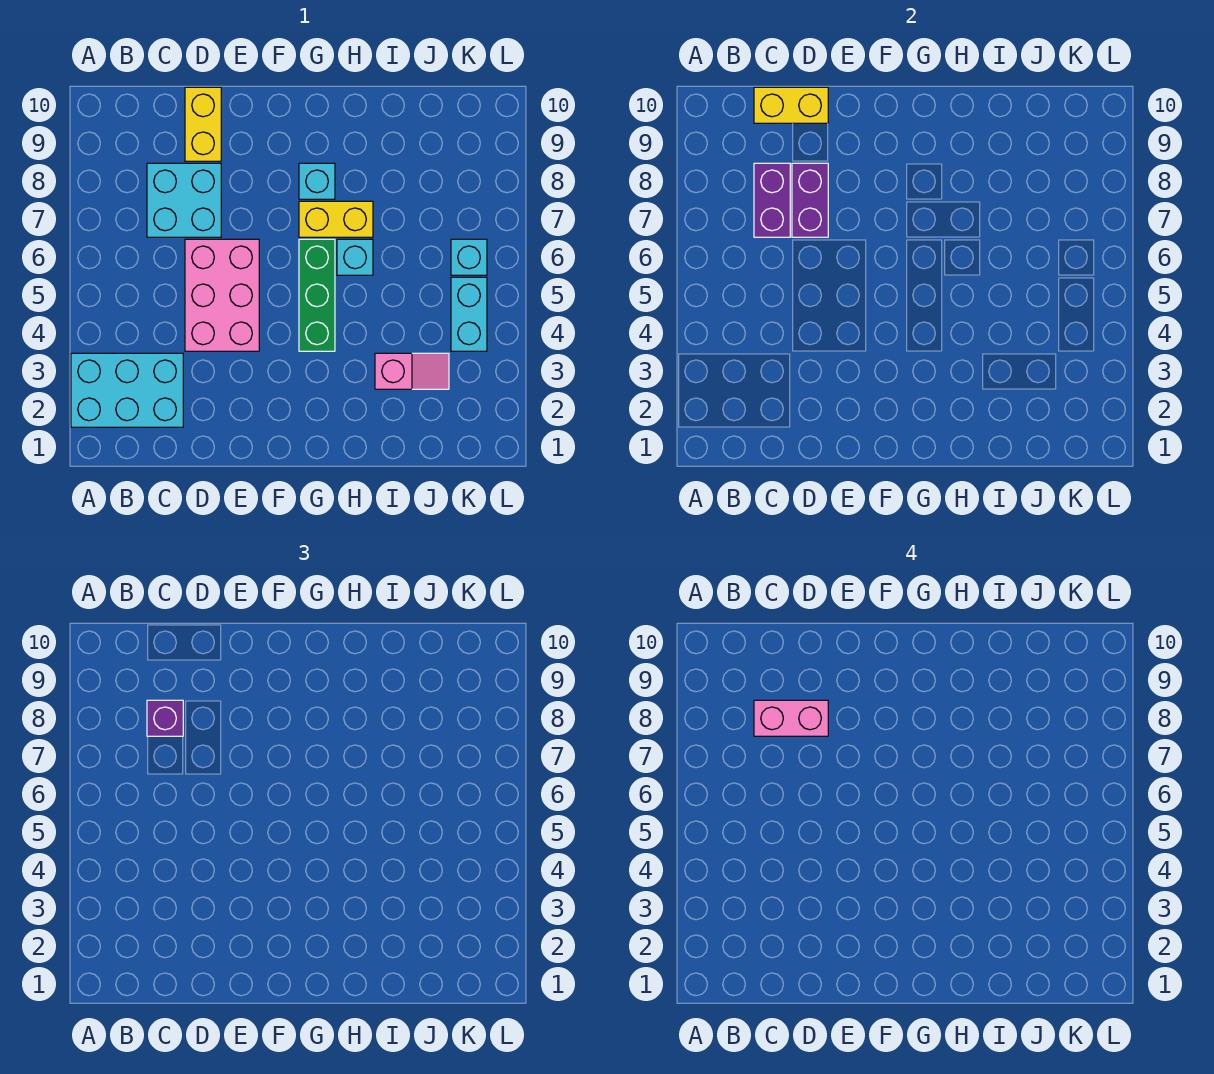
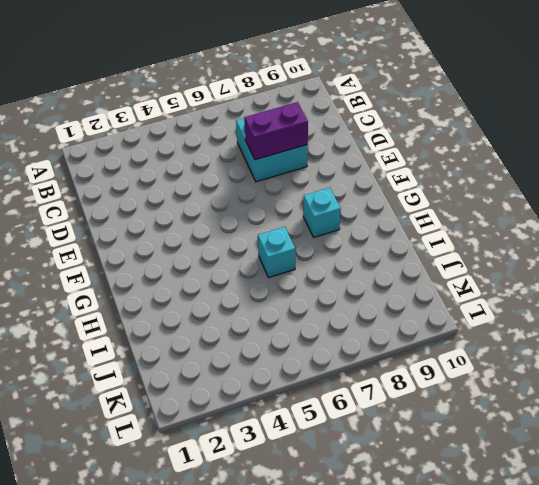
none -> cyan brick A2:C3 level 1
none -> pink brick D4:E6 level 1
none -> yellow brick D9:D10 level 1

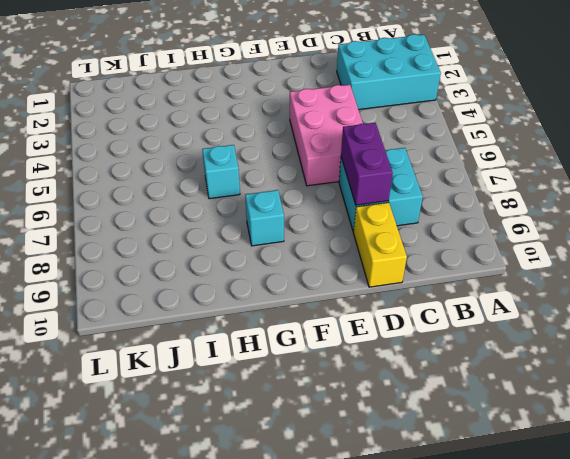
none -> green brick G4:G6 level 1
none -> yellow brick G7:H7 level 1
none -> pink slope I3:J3 level 1 top I

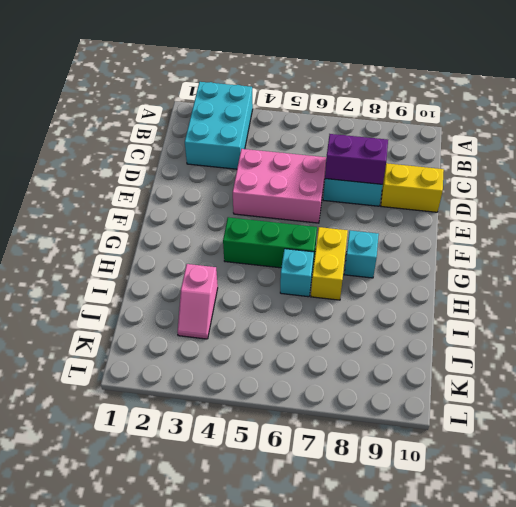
none -> cyan brick K4:K5 level 1
none -> cyan brick K6 level 1
none -> purple brick C7:C8 level 2

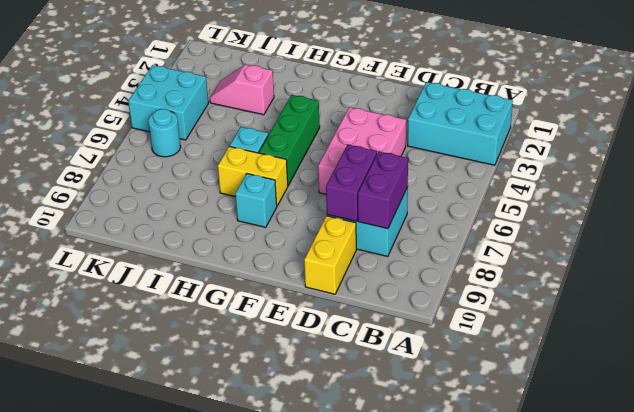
cyan brick K4:L5 level 1 -> cyan brick K4:K5 level 1
cyan round brick K6 level 1 -> cyan brick K6 level 1
none -> yellow brick C10:D10 level 2
none -> purple brick C8 level 3
none -> pink brick C8:D8 level 4

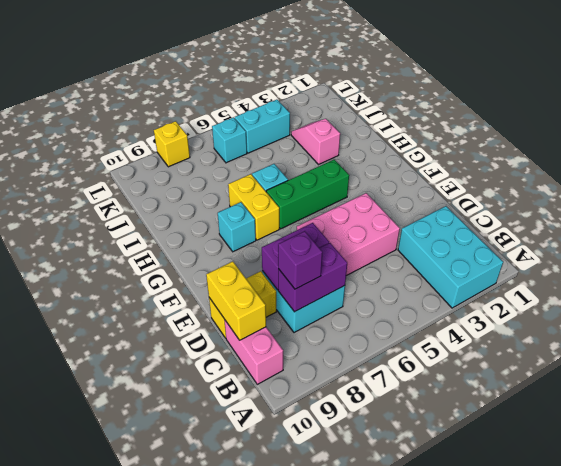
pink brick B10:C10 level 1 -> pink brick C8:D8 level 4
yellow brick L8 level 1 -> none

